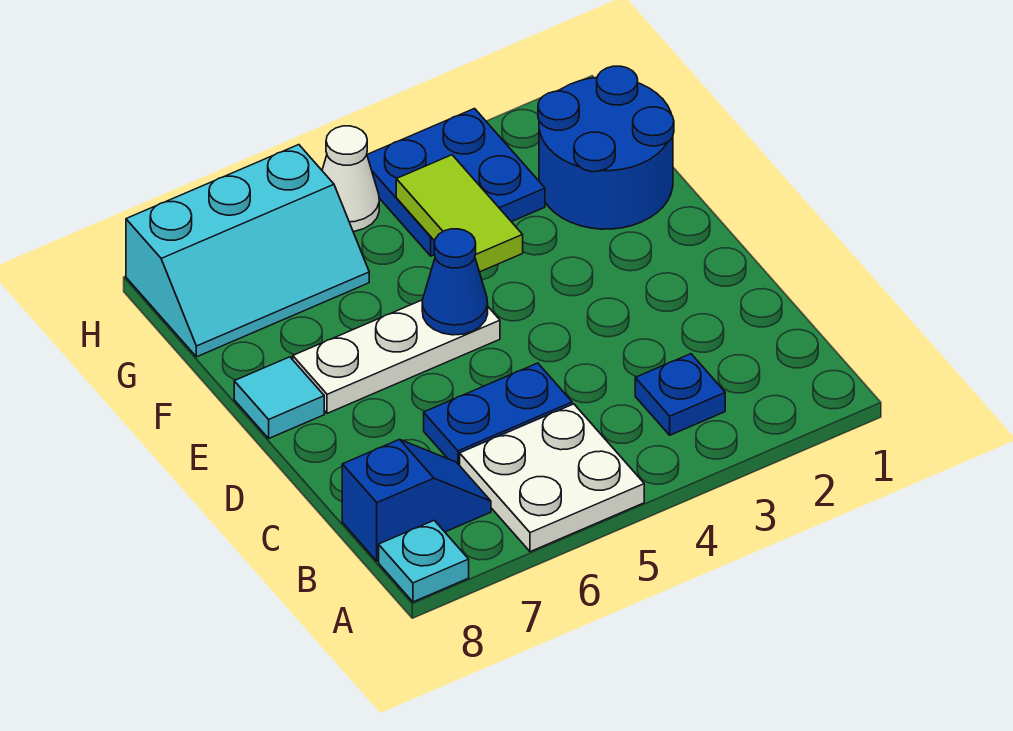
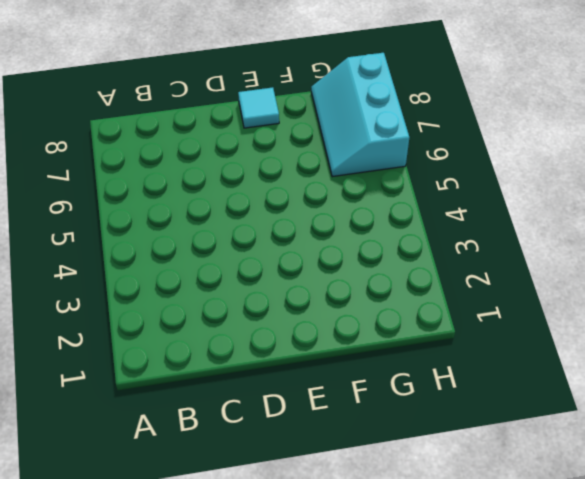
none -> white plate A5:B6 level 1
none -> cyan plate A8 level 1
none -> blue plate B3 level 1

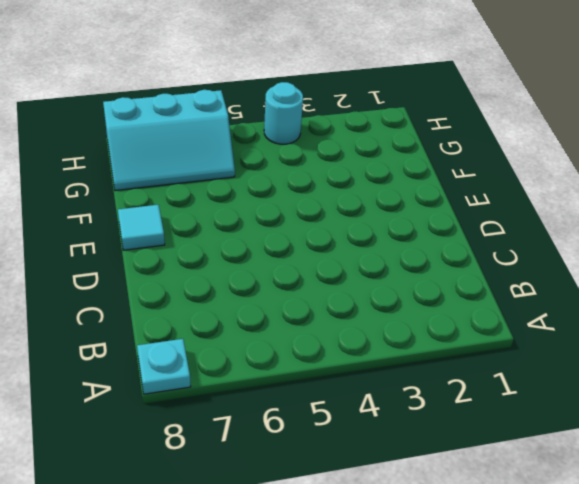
cyan round brick H4 level 1 -> blue plate G3:H4 level 1
none -> white plate A5:B6 level 1
none -> blue plate B3 level 1
none -> blue slope B7:B8 level 1 top 8

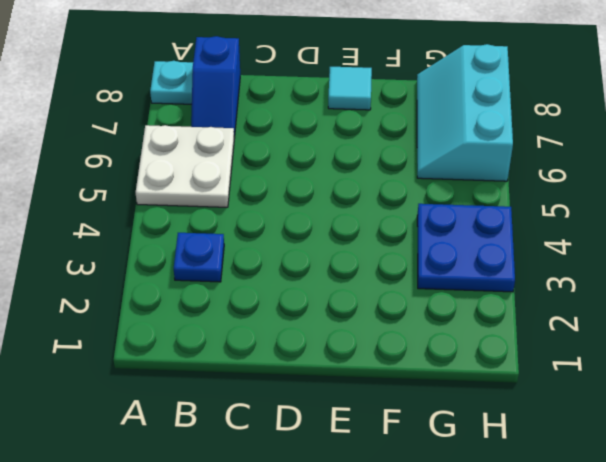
none -> blue plate C5:C6 level 1
none -> white plate E5:E7 level 1
none -> blue round brick F1:G2 level 1

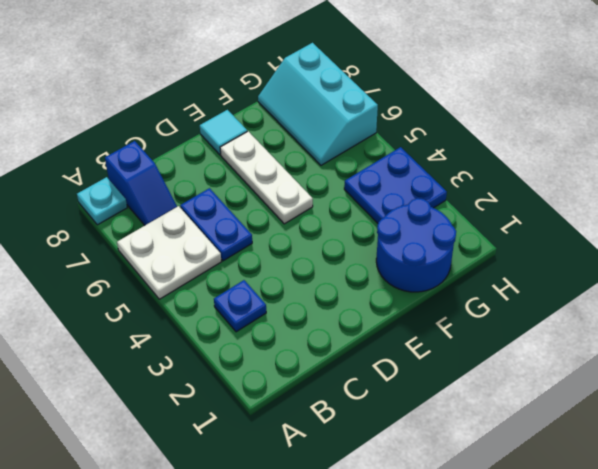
none -> white cone H5 level 1
none -> blue cone E5 level 2
none -> lime tile F4:G4 level 2

